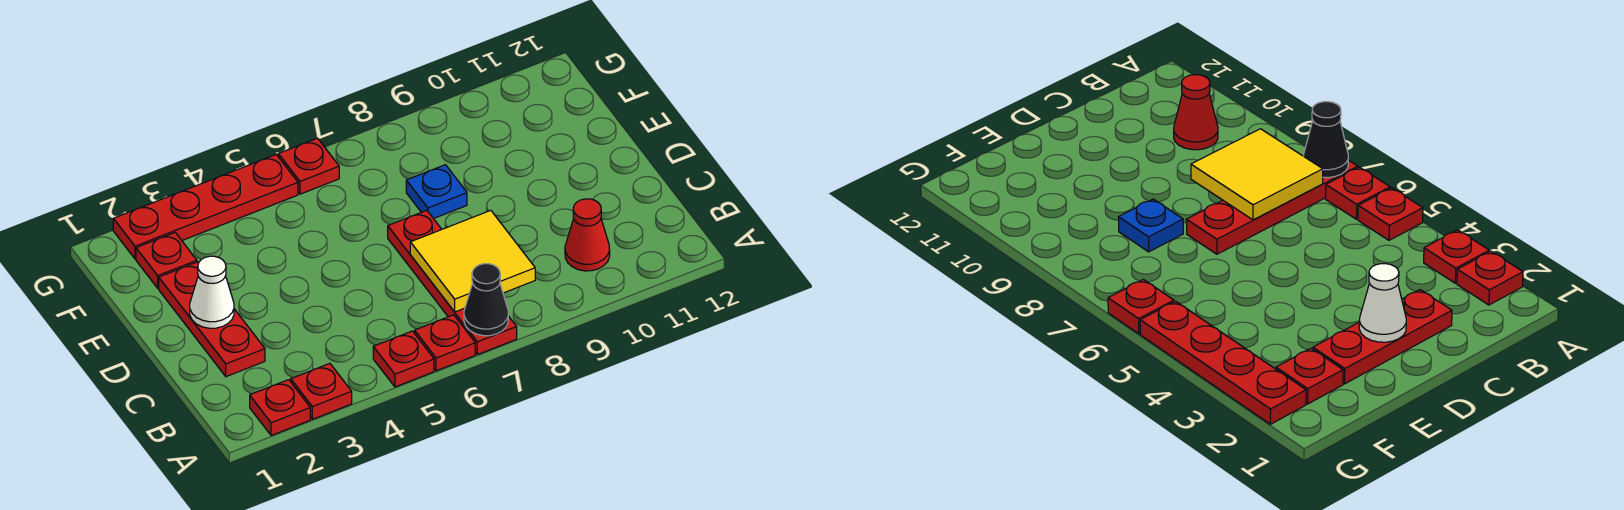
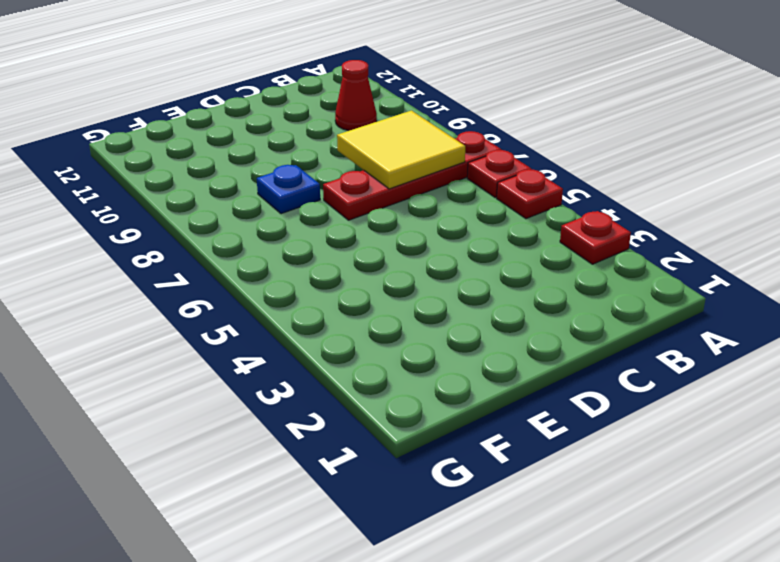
none -> red plate A2 level 1
none -> red plate C2:E2 level 1
none -> red plate F2 level 1

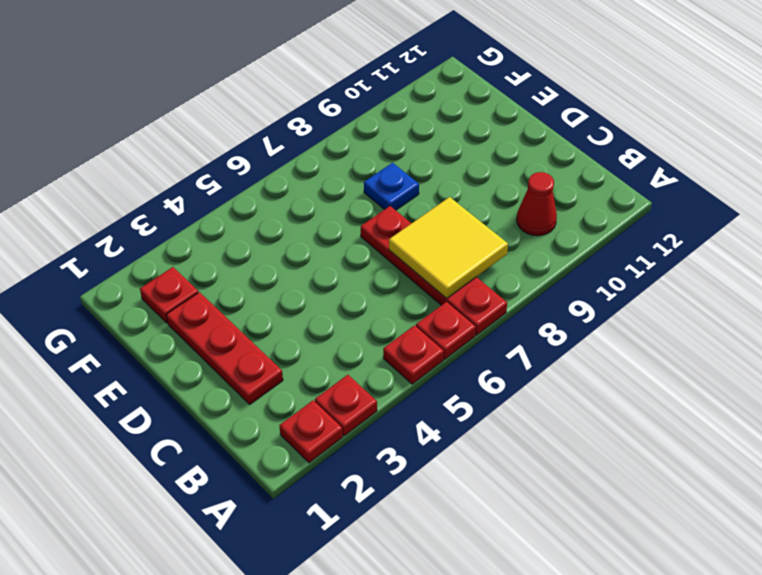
none -> red plate G2:G5 level 1
none -> red plate G6 level 1
none -> black cone A7 level 2

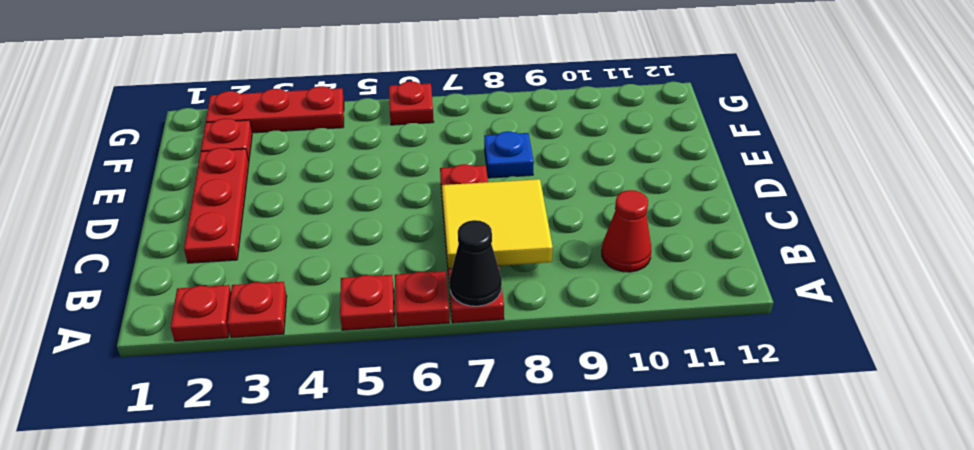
red plate G2:G4 level 1 -> red plate G2:G5 level 1
none -> white cone D2 level 2

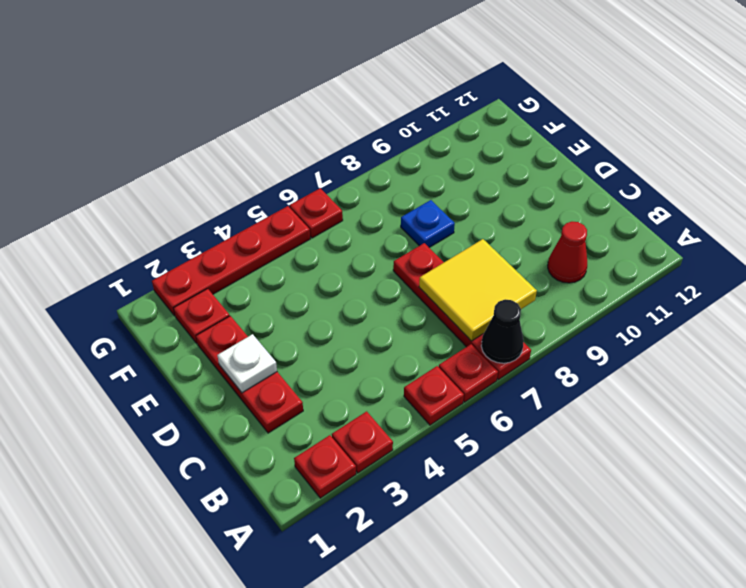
white plate D2 level 2 -> white cone D2 level 2

